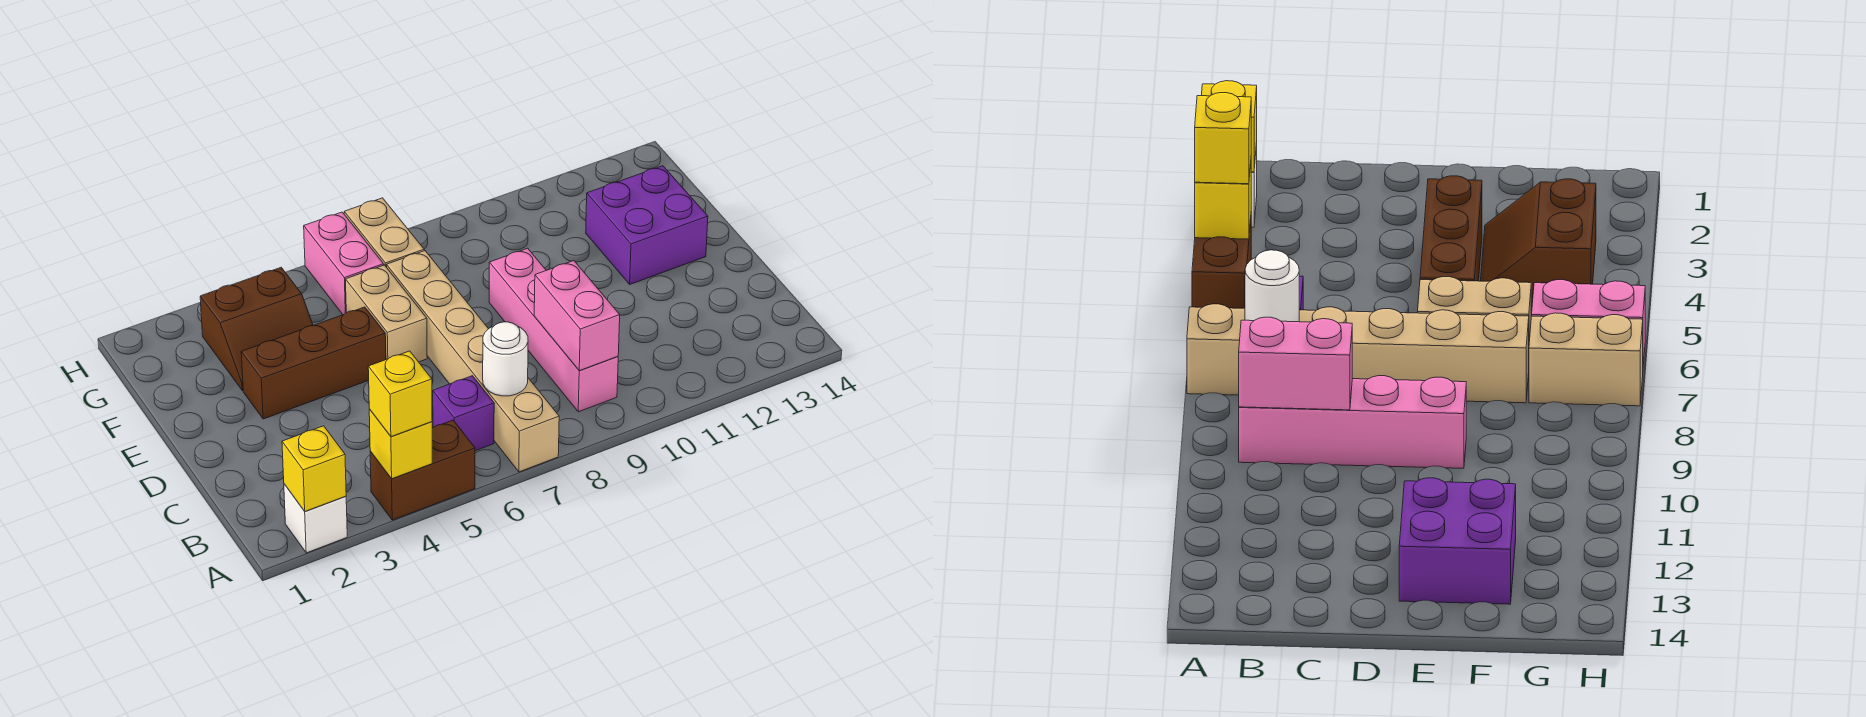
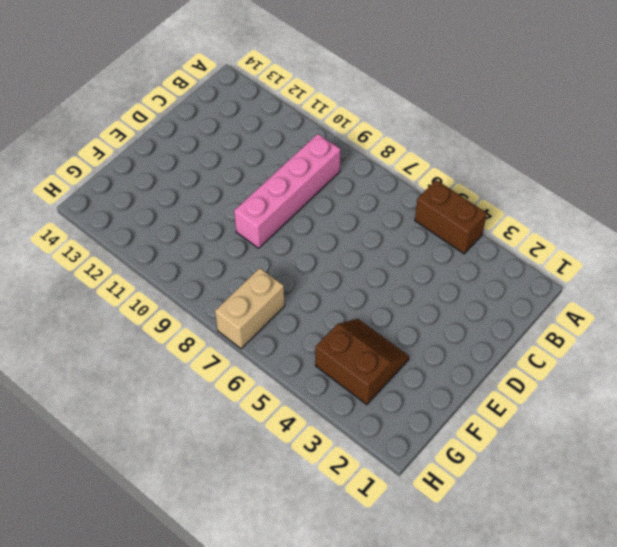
none -> white brick A2 level 1
none -> tan brick A7:F7 level 1
none -> purple brick B6 level 1

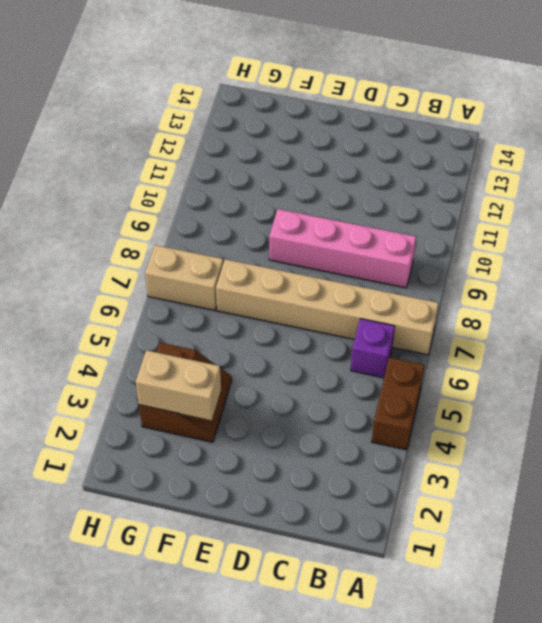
tan brick F3:G3 level 2 -> tan brick E6:F6 level 1
none -> white brick A2 level 1
none -> brown brick E3:E5 level 1
none -> purple brick E12:F13 level 1

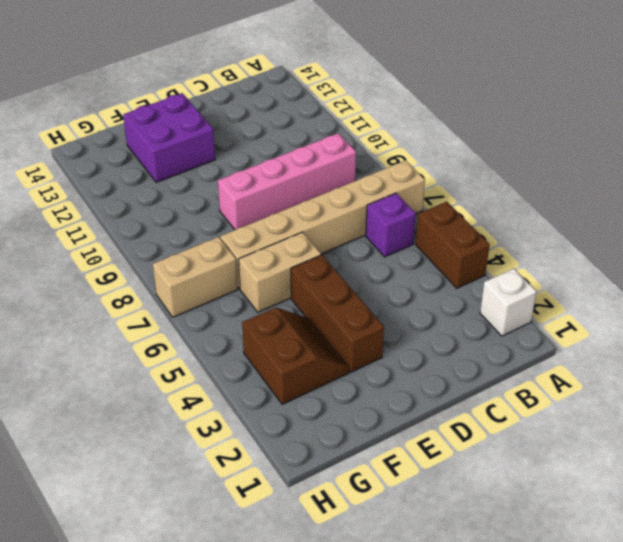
none -> pink brick G6:H6 level 1
none -> yellow brick A2 level 2
none -> yellow brick A4 level 2

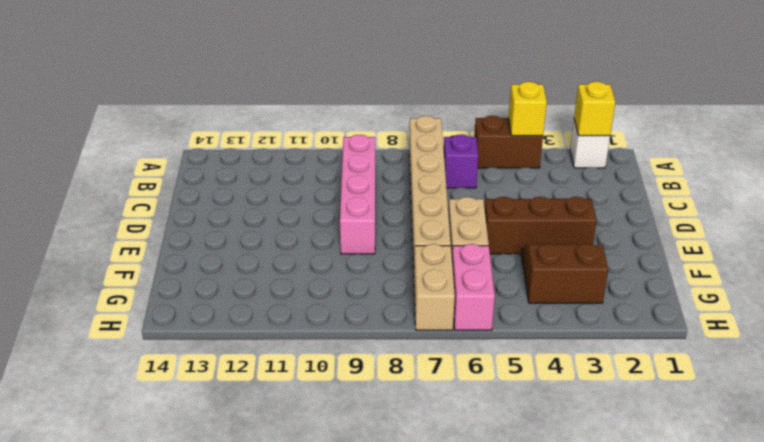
none -> purple brick E12:F13 level 1
none -> white round brick B7 level 2
none -> pink brick B9:C9 level 2

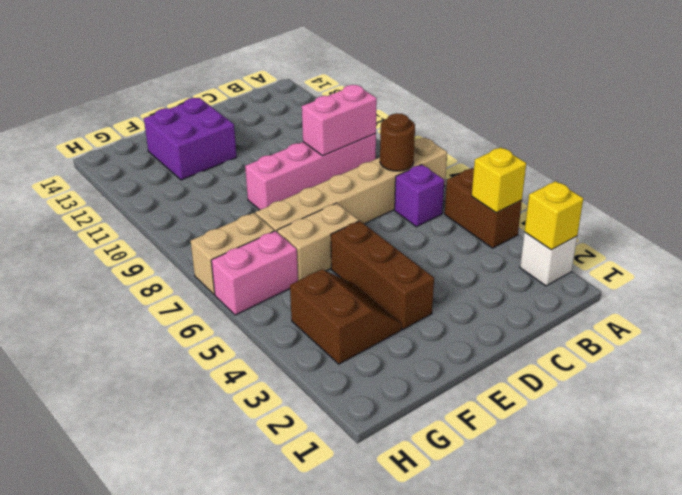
brown round brick B7 level 2 -> white round brick B7 level 2
none -> yellow brick A4 level 3

